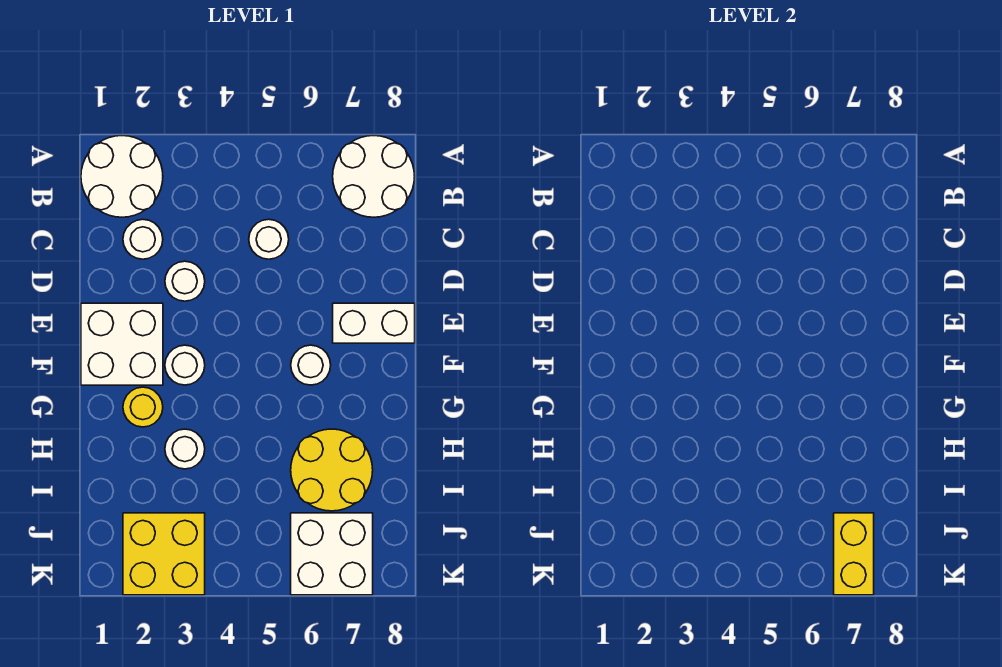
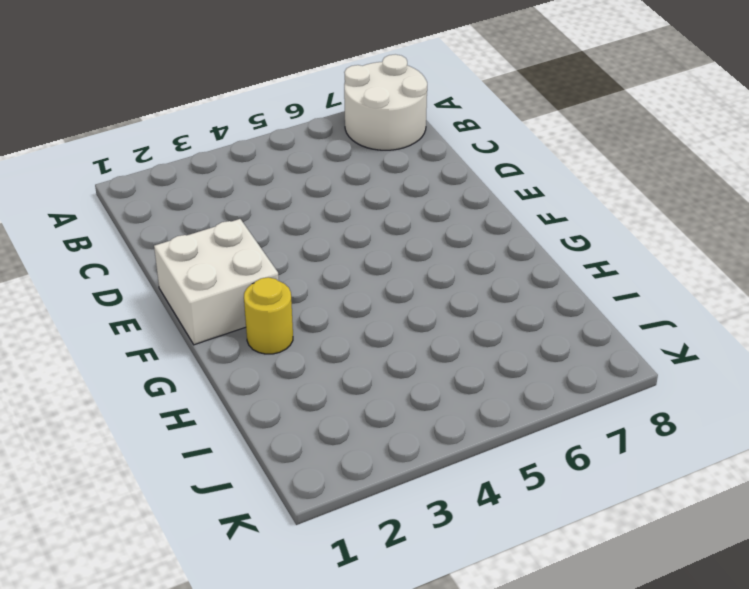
none -> white round brick A1:B2 level 1
none -> white round brick C2 level 1
none -> white round brick C5 level 1

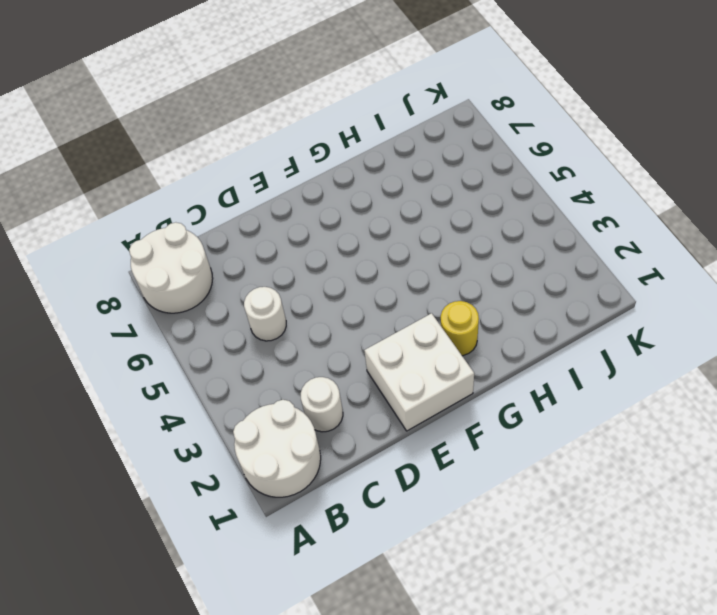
none -> white round brick D3 level 1
none -> white brick E7:E8 level 1
none -> white round brick F3 level 1

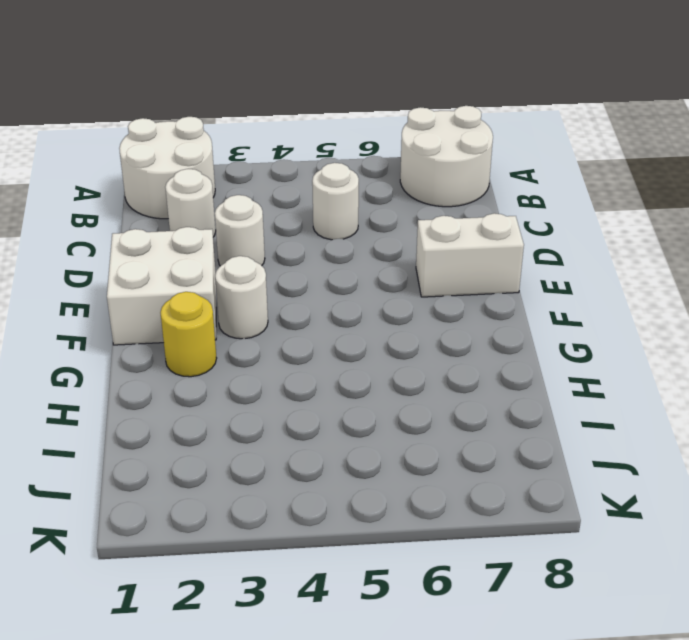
none -> white round brick F6 level 1
none -> white round brick H3 level 1
none -> yellow round brick H6:I7 level 1

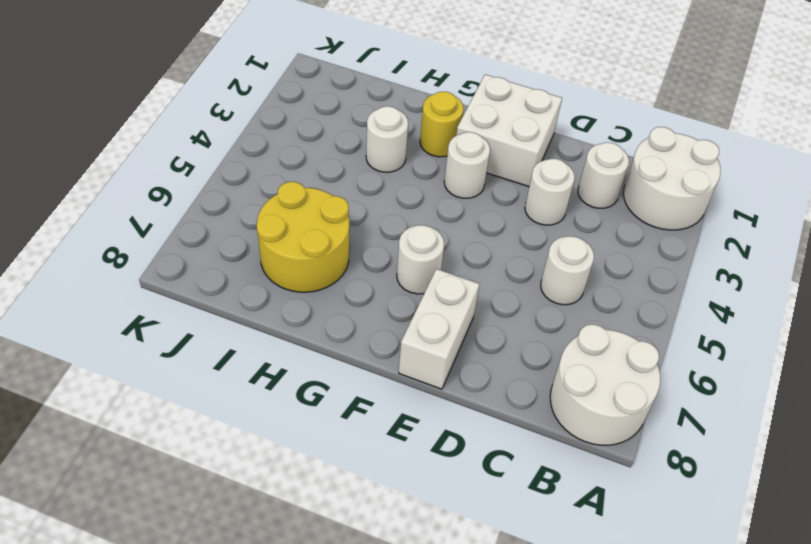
none -> yellow brick J2:K3 level 1
none -> white brick J6:K7 level 1
none -> yellow brick J7:K7 level 2

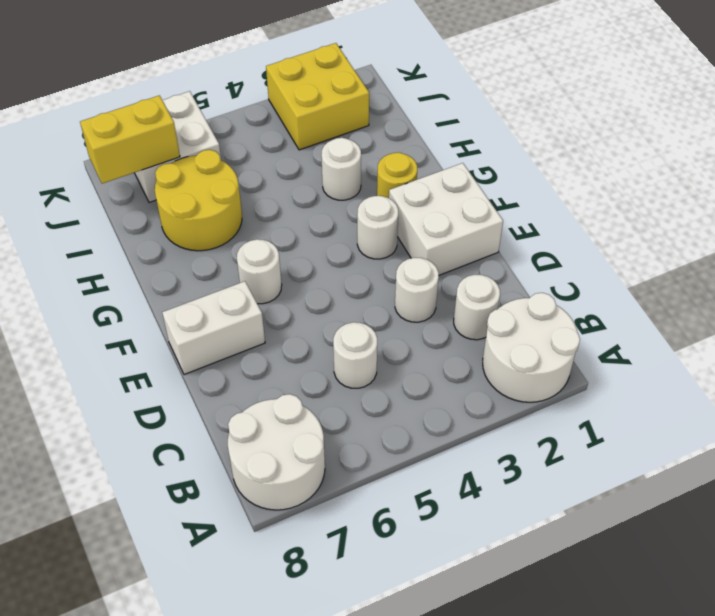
yellow brick J7:J8 level 2 -> yellow brick J7:K7 level 2

